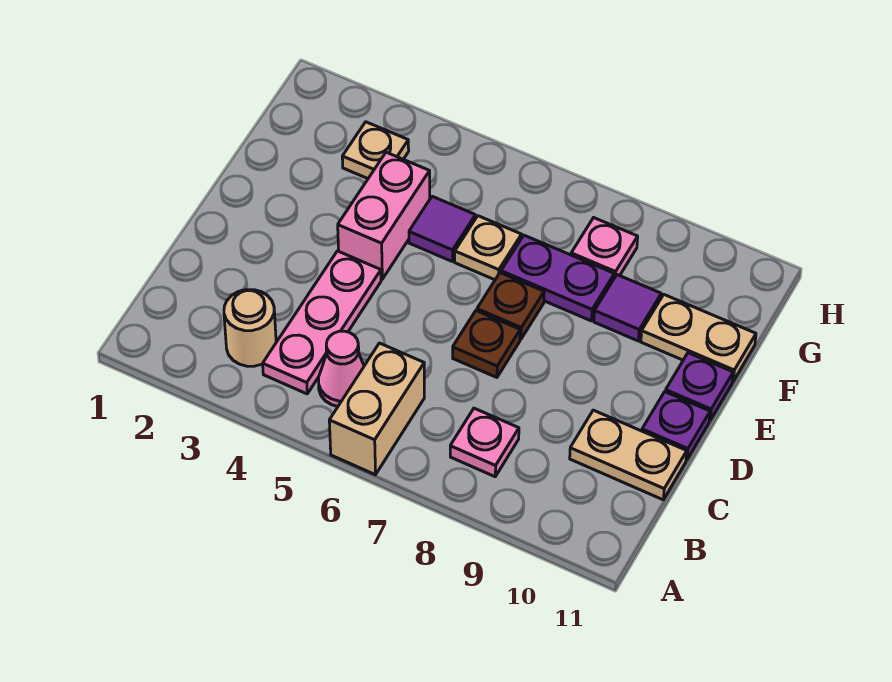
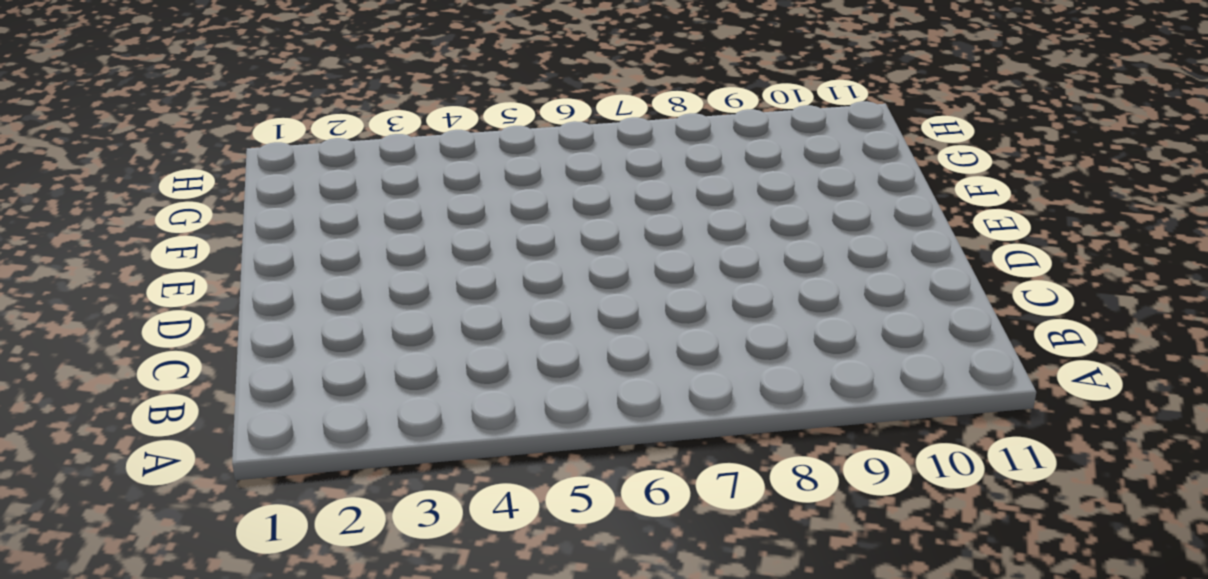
none -> tan brick A6:B6 level 1
none -> tan round brick B3 level 1
none -> pink plate B4:D4 level 1

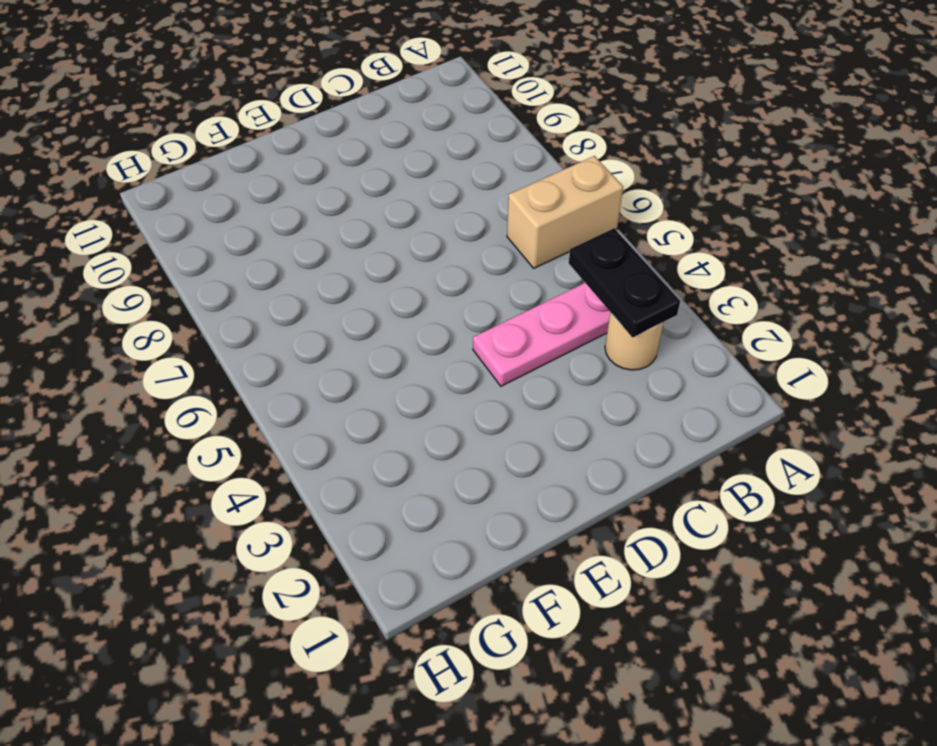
black plate B3:B4 level 2 -> none
none -> pink cone B5 level 1
none -> pink plate B8 level 1
none -> tan plate C10:C11 level 1

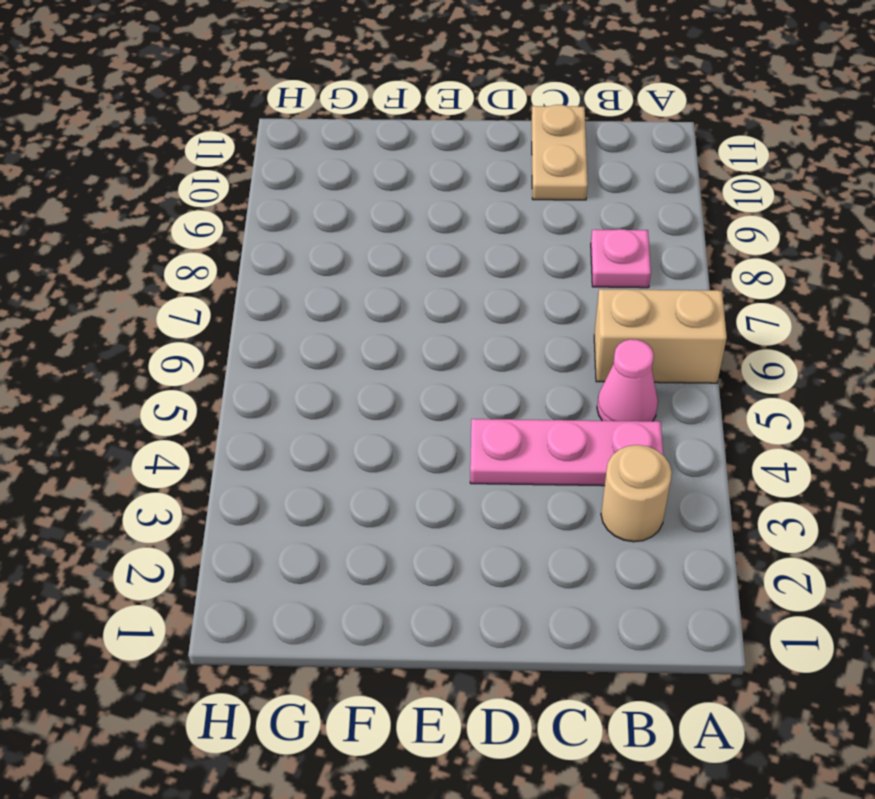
none -> brown plate D7 level 1
none -> purple plate D11 level 1
none -> pink brick E4:F4 level 1

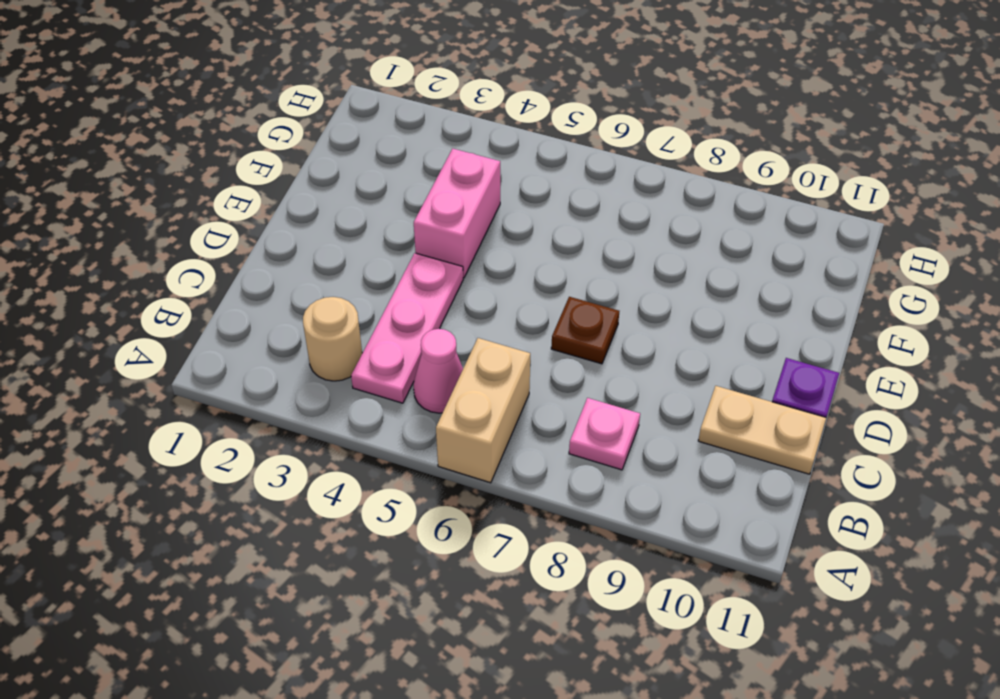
none -> brown plate E7 level 1
none -> purple plate E11 level 1
none -> purple tile F5 level 1

